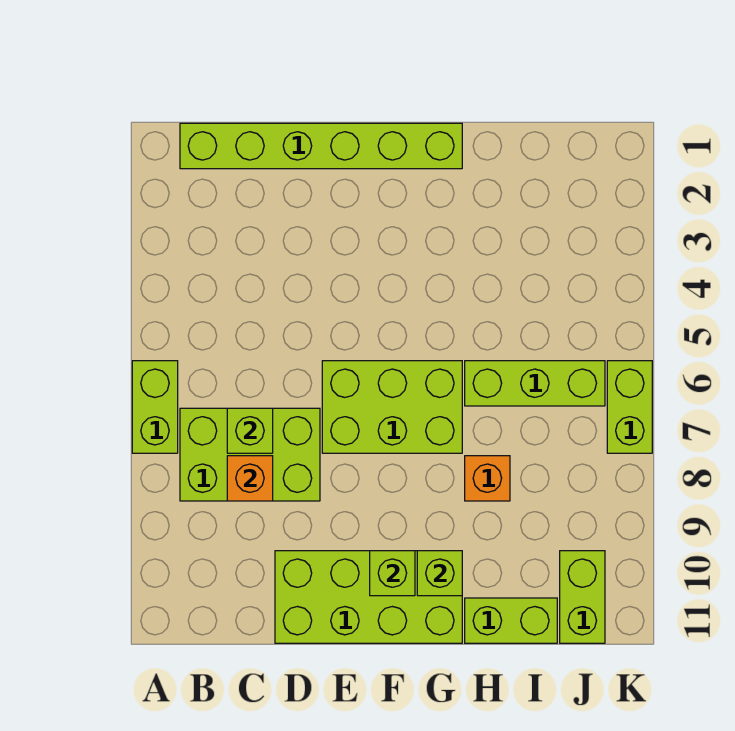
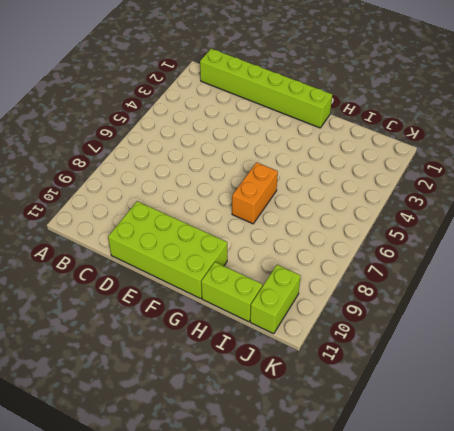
orange brick G6:G7 level 1 -> lime brick E6:G7 level 1
none -> lime brick A6:A7 level 1
none -> lime brick B7:D8 level 1
none -> lime brick H6:J6 level 1

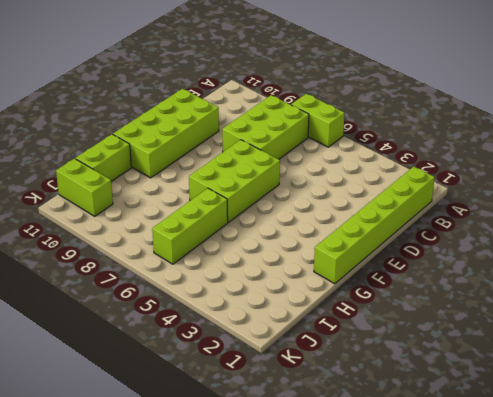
none -> orange brick H8 level 1
none -> lime brick K6:K7 level 1
none -> lime brick C7 level 2

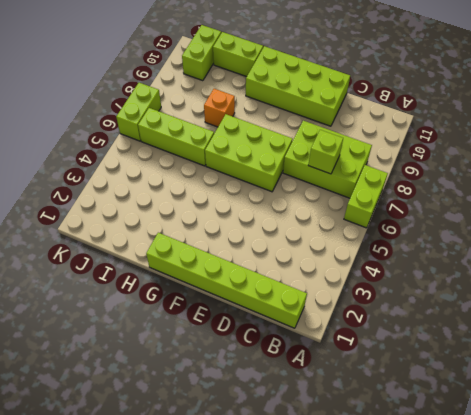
none -> orange brick C8 level 2
none -> lime brick F10 level 2
none -> lime brick G10 level 2

